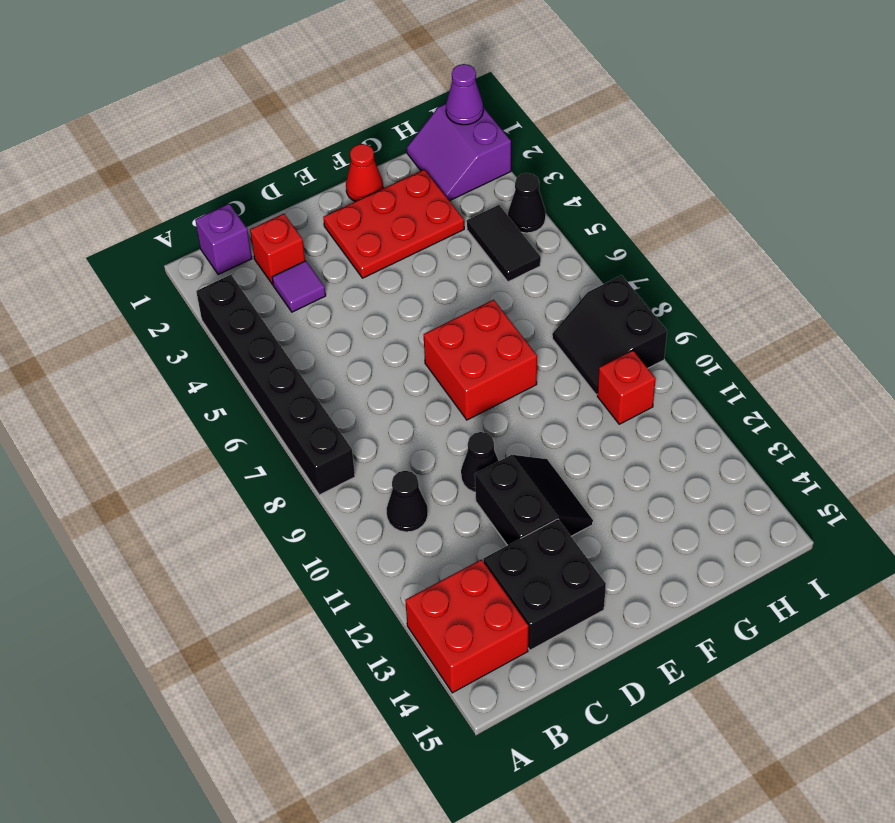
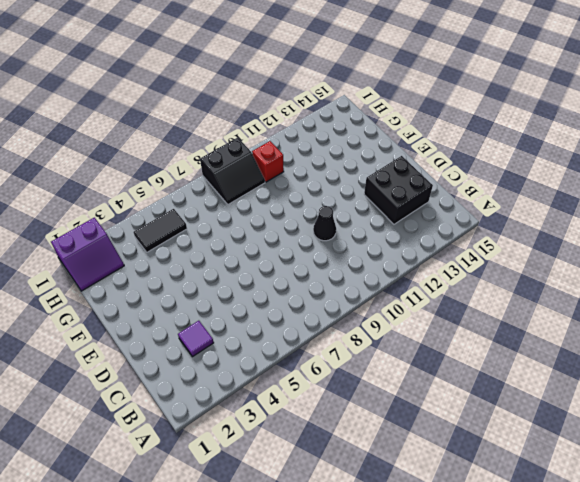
none -> black brick A3:A8 level 1
none -> red brick A13:B14 level 1
none -> purple brick B1 level 1

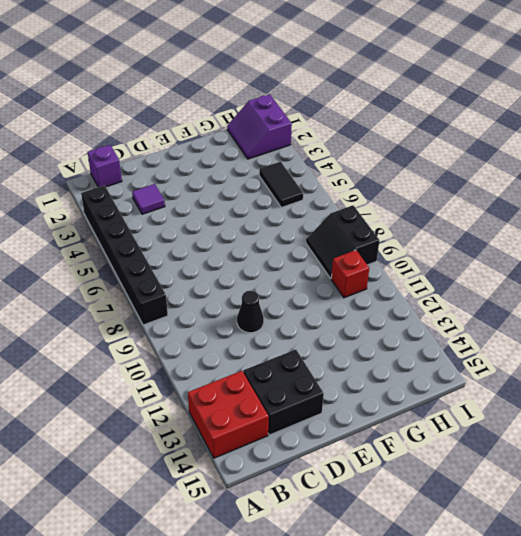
none -> black cone B10 level 1
none -> red brick C2 level 1
none -> black slope D11:E12 level 1 top D

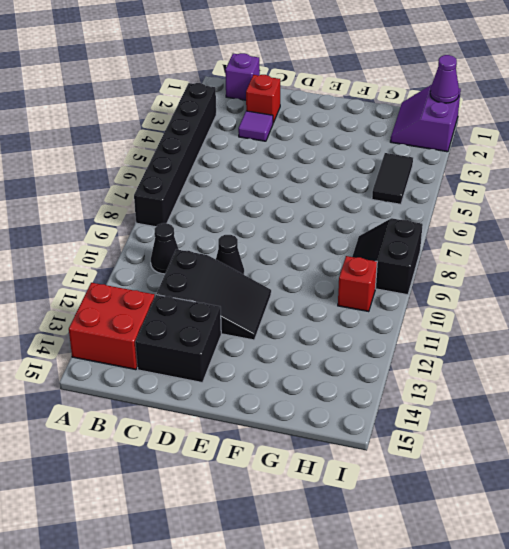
black slope C11:E12 level 1 top C -> black slope D11:E12 level 1 top D
none -> red plate E2:G3 level 1
none -> red brick E7:F8 level 1
none -> red cone F1 level 1

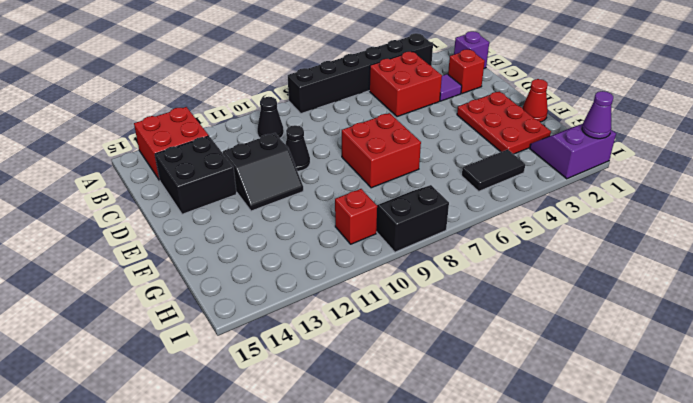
red brick B4:C5 level 1 -> none
none -> black cone I4 level 1

